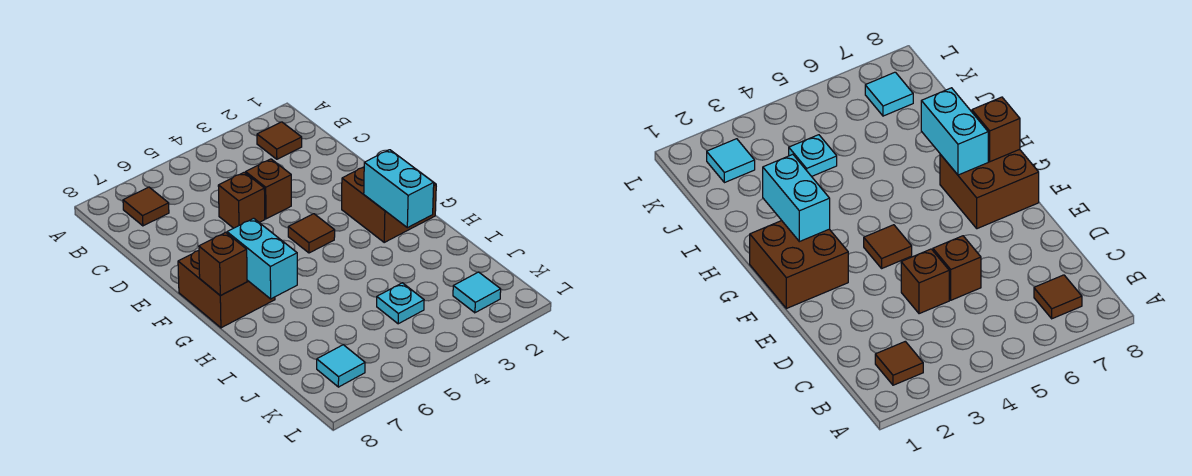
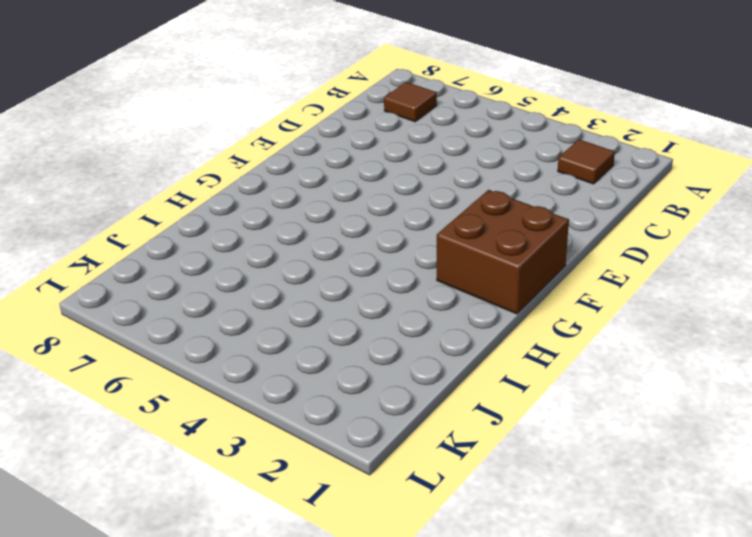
none -> brown brick D4 level 1
none -> brown brick D5 level 1
none -> brown tile F4 level 1

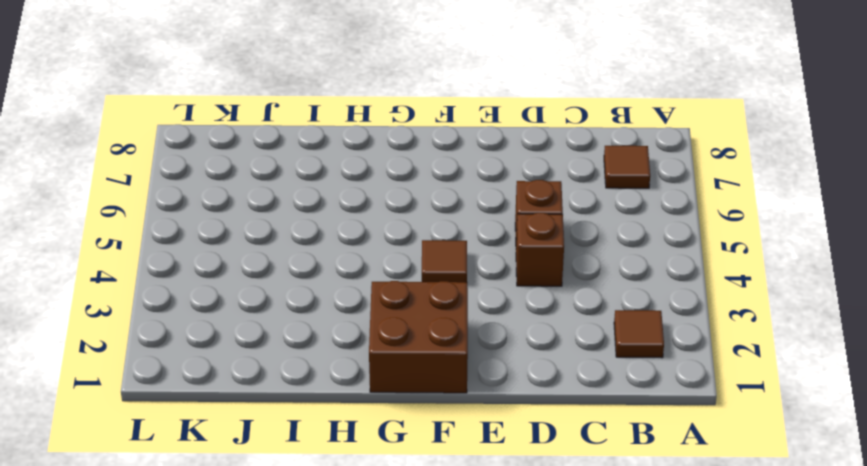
none -> brown brick F7:G8 level 1
none -> cyan plate J4 level 1
none -> cyan tile K2 level 1

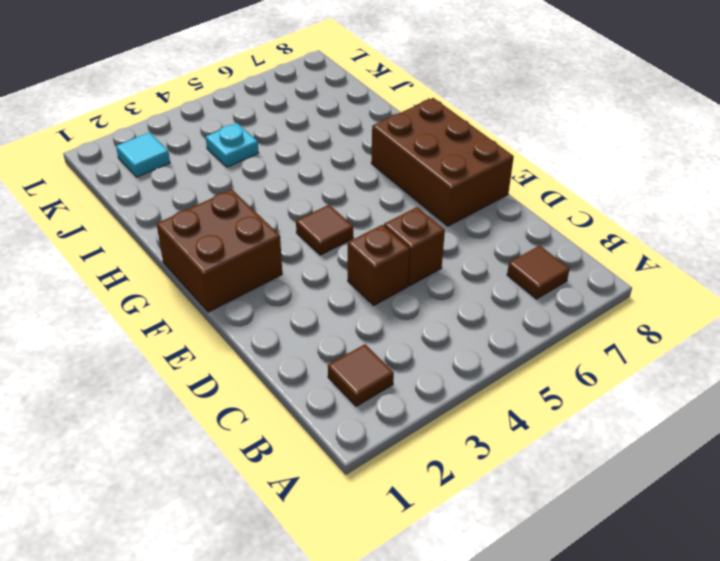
brown brick E7:G8 level 1 -> brown brick F7:G8 level 1
none -> cyan tile K7 level 1
none -> cyan brick G2:H2 level 2
none -> cyan brick G7:H7 level 2

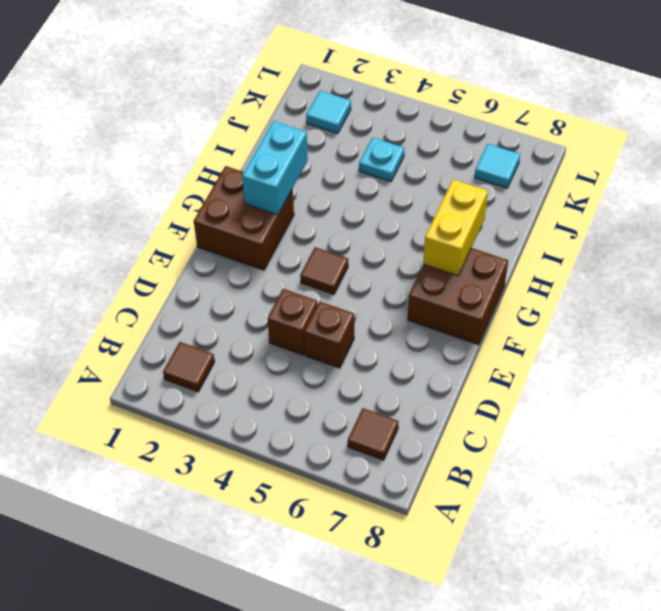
yellow brick G7:H7 level 2 -> cyan brick G7:H7 level 2
none -> brown brick G8 level 2

